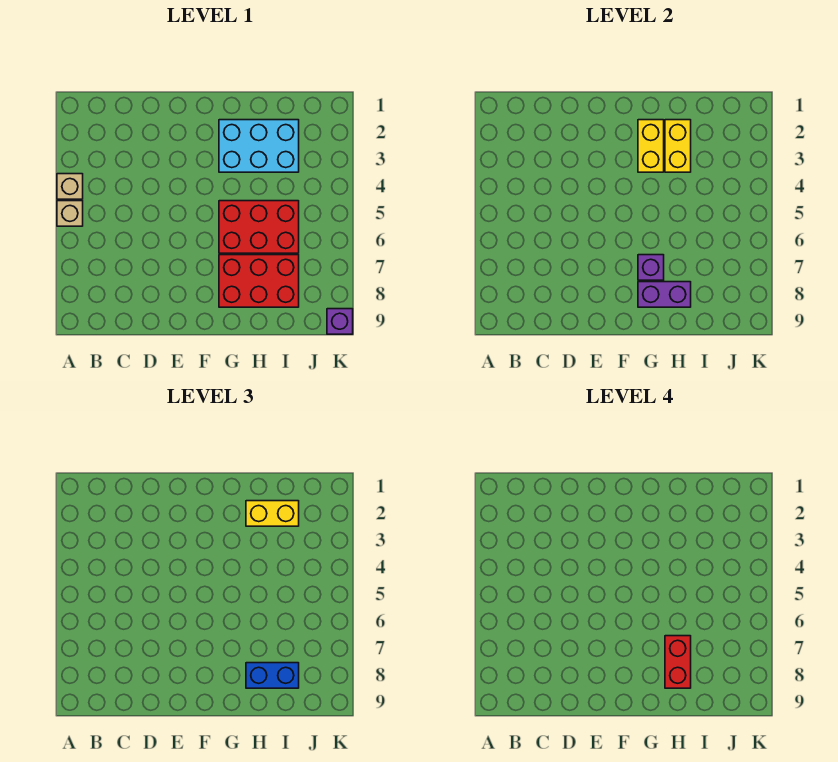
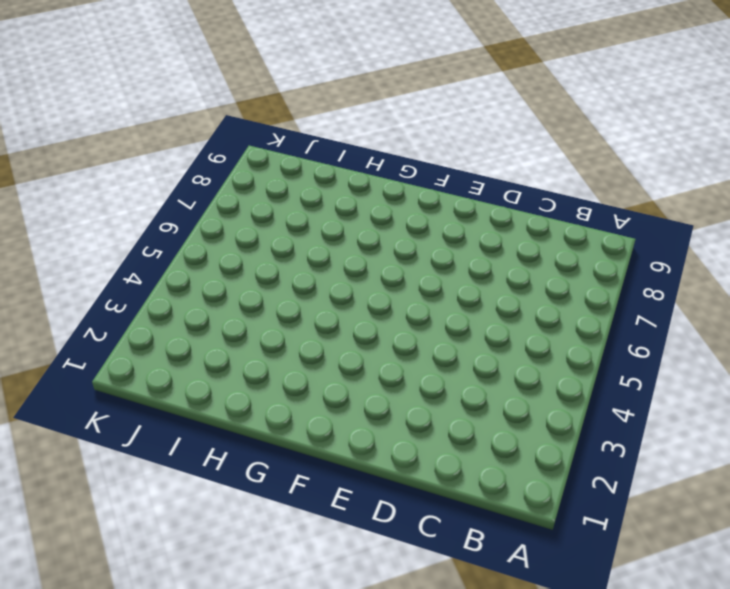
none -> tan brick A4 level 1
none -> tan brick A5 level 1
none -> cyan brick G2:I3 level 1

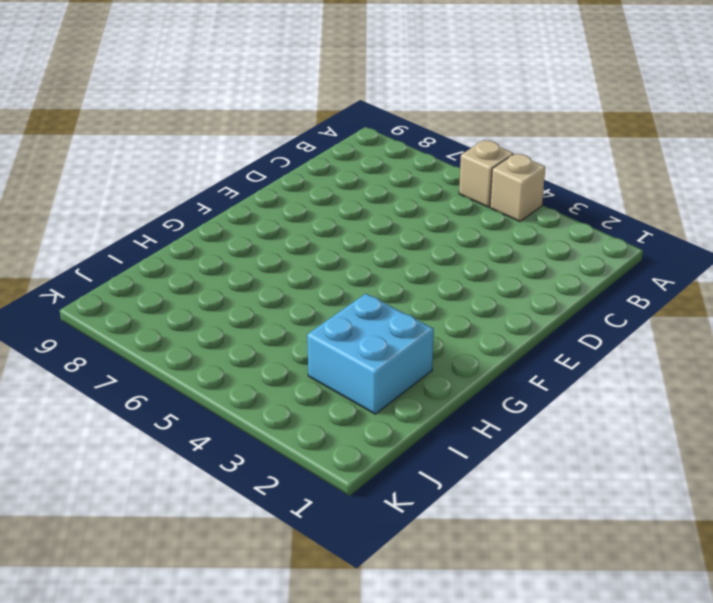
cyan brick H2:I3 level 1 -> cyan brick G2:I3 level 1
none -> red brick G5:I6 level 1
none -> red brick G7:I8 level 1
none -> purple brick K9 level 1

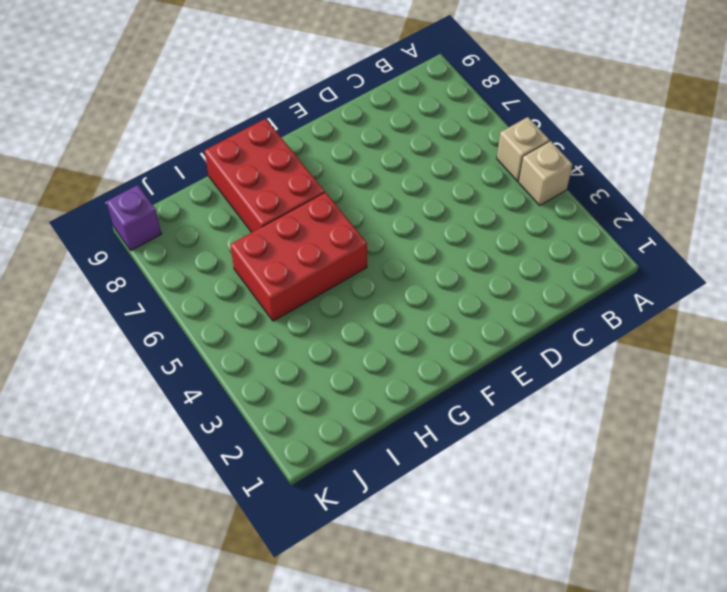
red brick G7:H9 level 1 -> red brick G7:I8 level 1
none -> cyan brick G2:I3 level 1
none -> yellow brick G2:G3 level 2
none -> purple brick G7 level 2

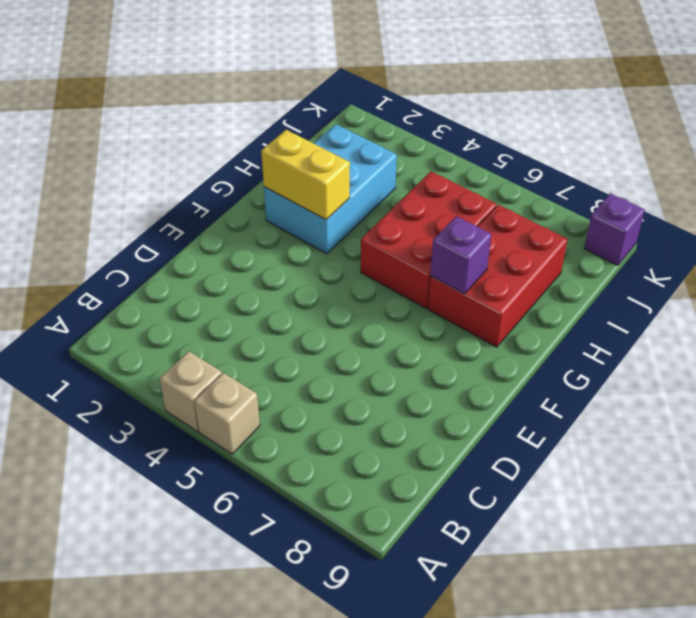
none -> purple brick G8:H8 level 2
none -> yellow brick H2:H3 level 2
none -> yellow brick H2:I2 level 3

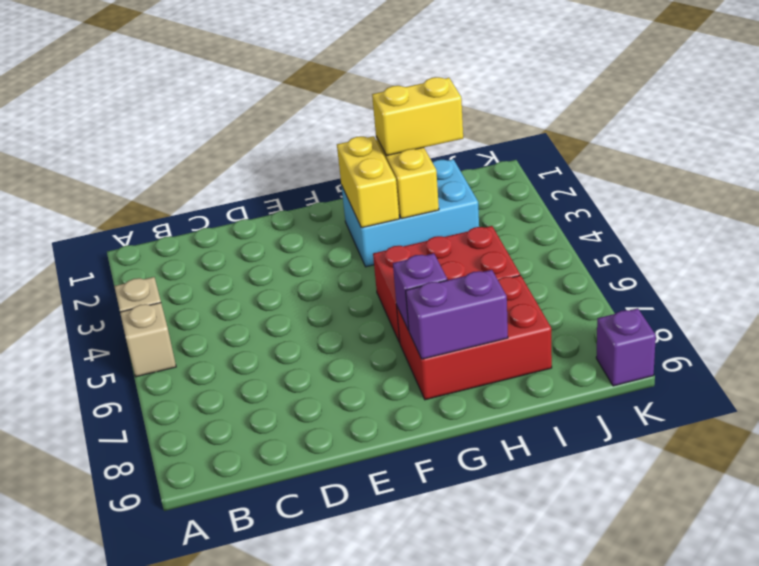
none -> blue brick H8:I8 level 3
none -> red brick H7:H8 level 4

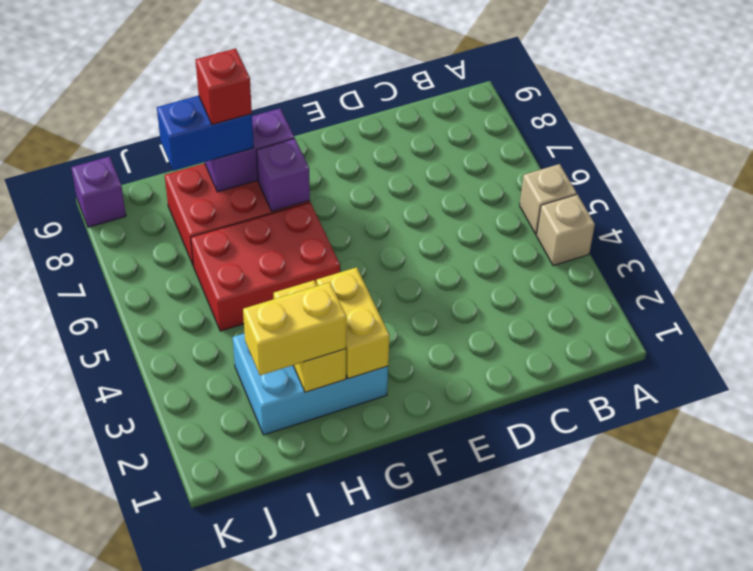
red brick H8 level 4 -> red brick H7:H8 level 4

